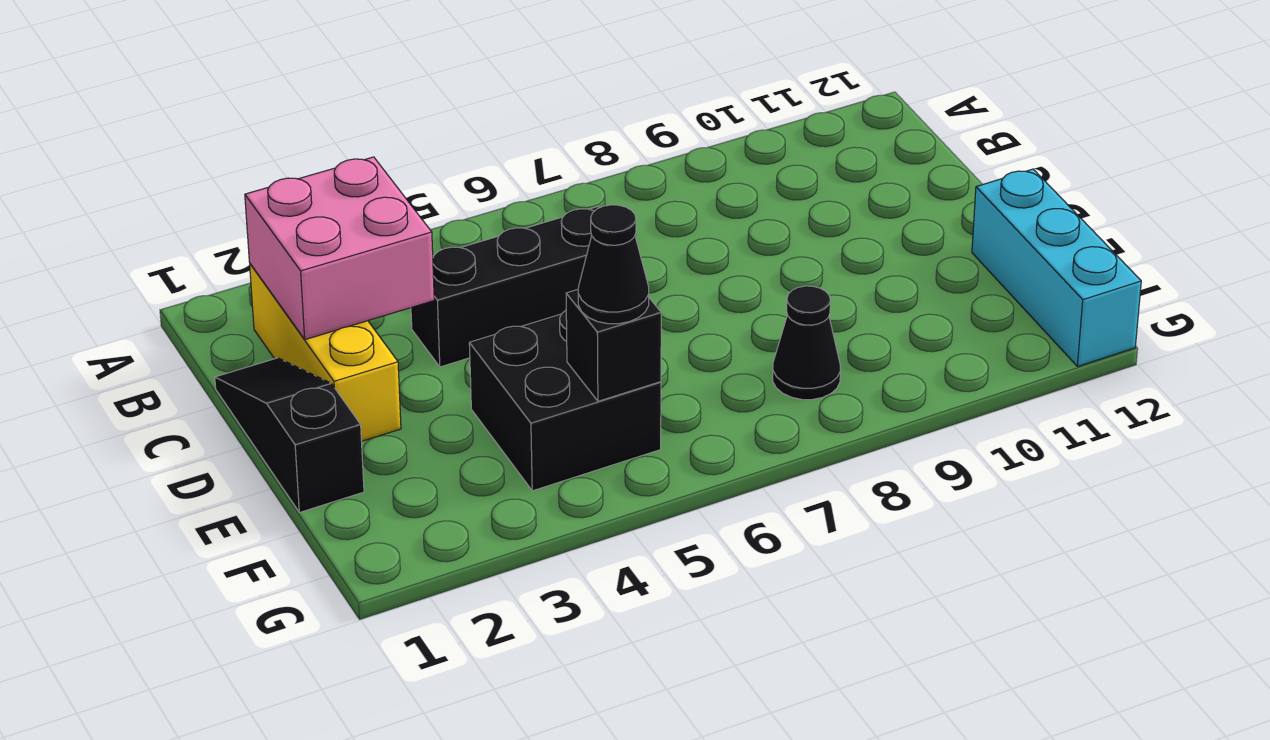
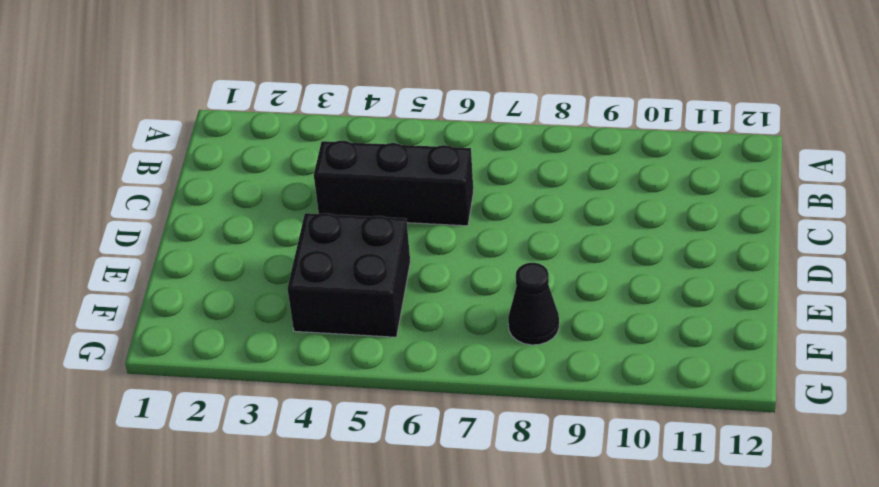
none -> yellow brick B2:D2 level 1
none -> black slope C1:E1 level 1 top E

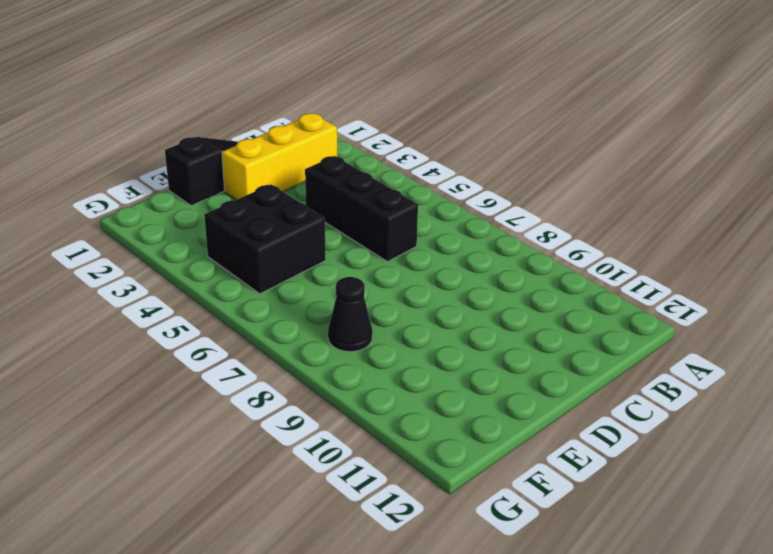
none -> cyan brick E12:G12 level 1
none -> pink brick B2:C3 level 2

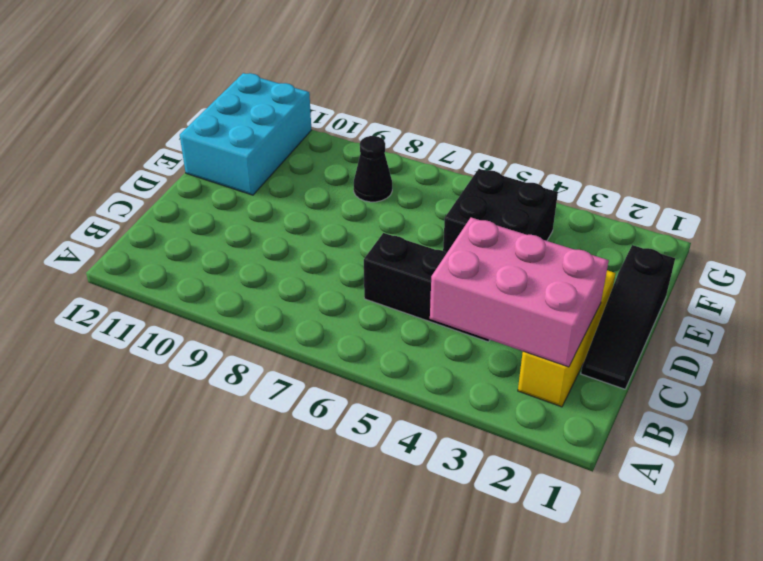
pink brick B2:C4 level 2 -> pink brick B2:C3 level 2
cyan brick E11:G12 level 1 -> cyan brick E12:G12 level 1
none -> black brick F5 level 2
none -> black cone F5 level 3

